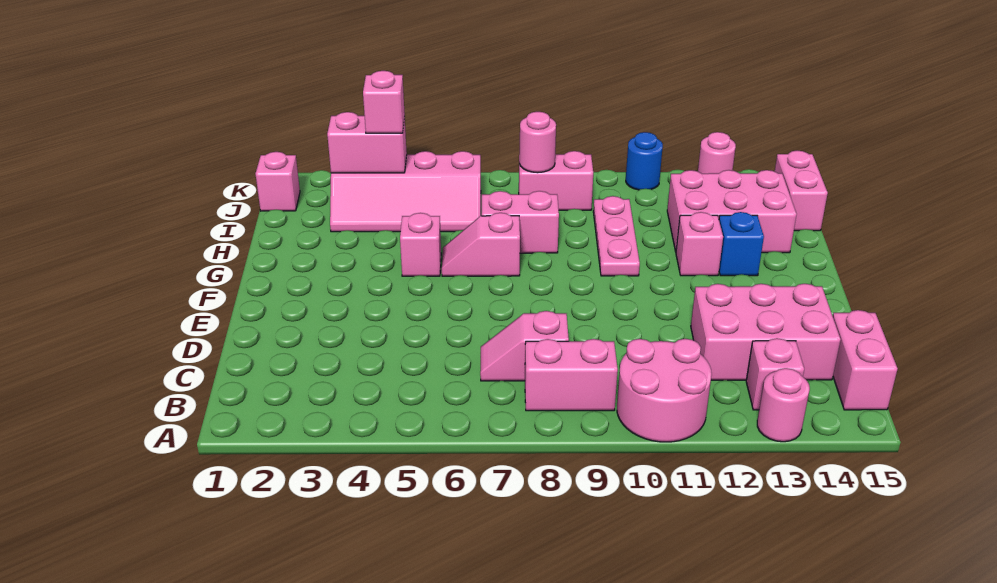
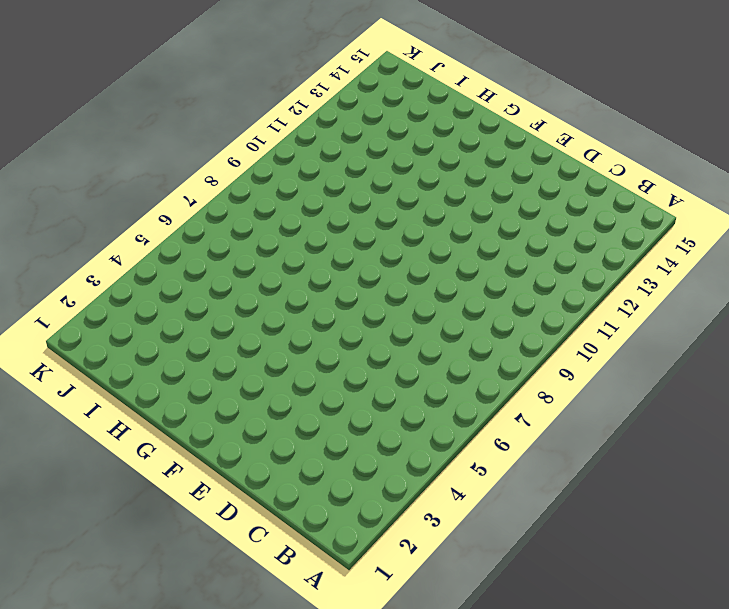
none -> pink round brick A10:B11 level 1
none -> pink round brick A13 level 1
none -> pink brick B8:B9 level 1

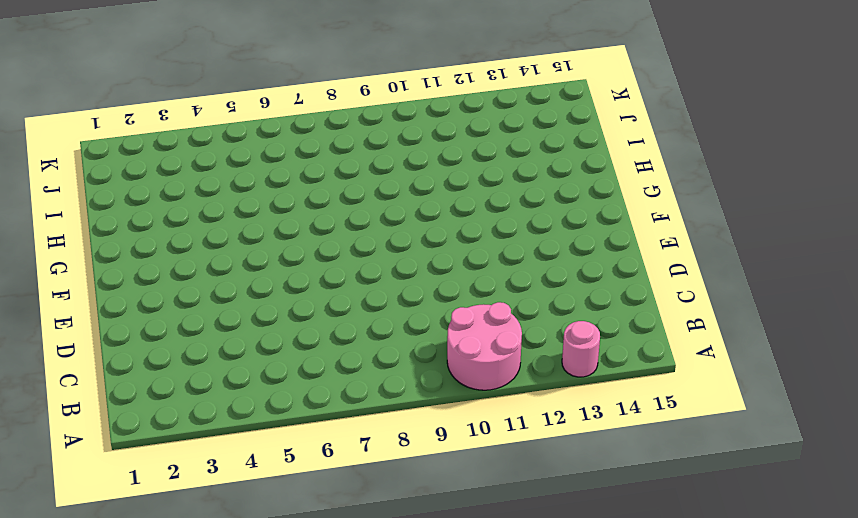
none -> pink brick B8:B9 level 1
none -> pink brick B13 level 1
none -> pink brick B15:C15 level 1

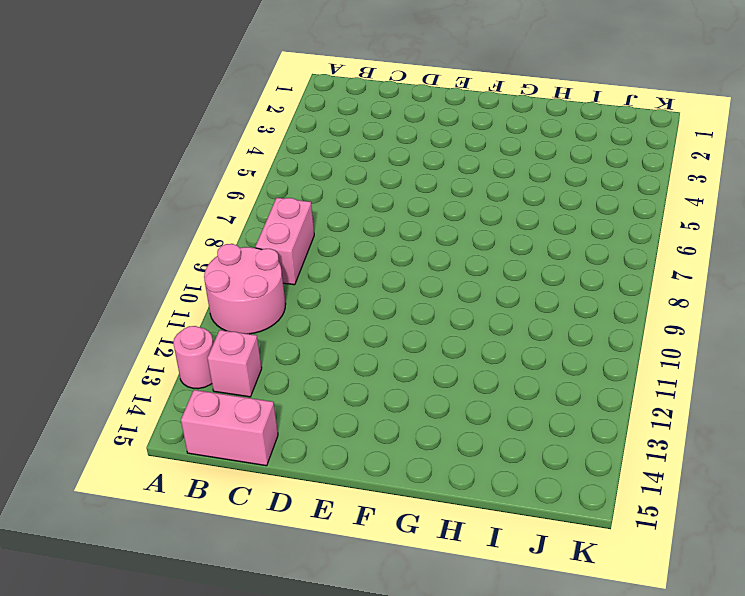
none -> pink slope C7:C8 level 1 top 8
none -> pink brick C12:D14 level 1
none -> pink brick G5 level 1

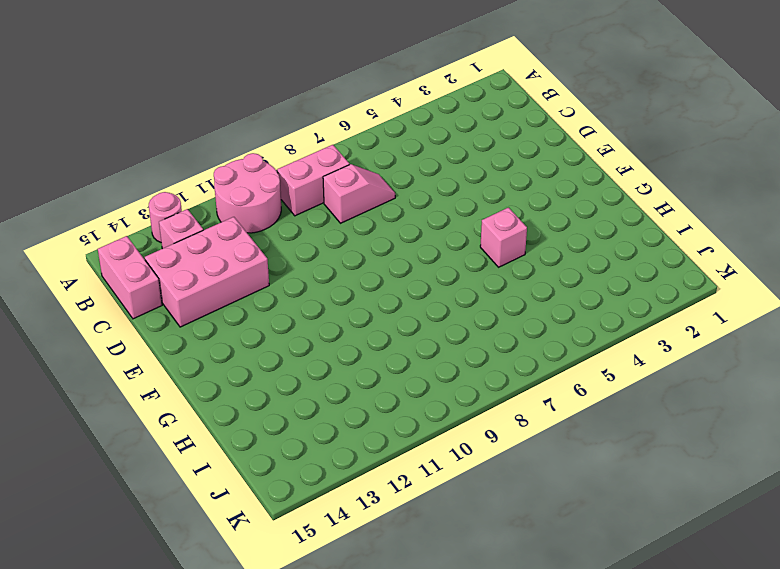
none -> pink slope G6:G7 level 1 top 7
none -> pink plate G10:I10 level 1
none -> pink brick G12 level 1

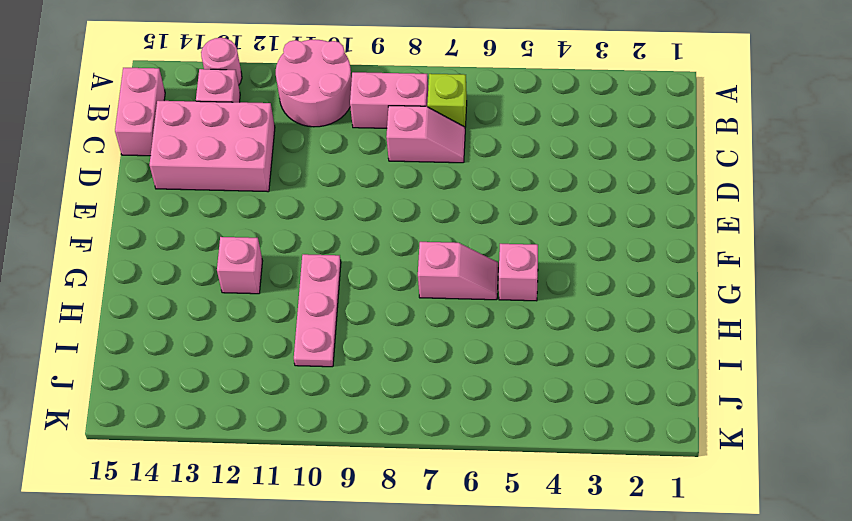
lime brick B7 level 1 -> none
none -> blue brick G13 level 1
none -> pink brick H7:H8 level 1
none -> pink brick H12:I14 level 1

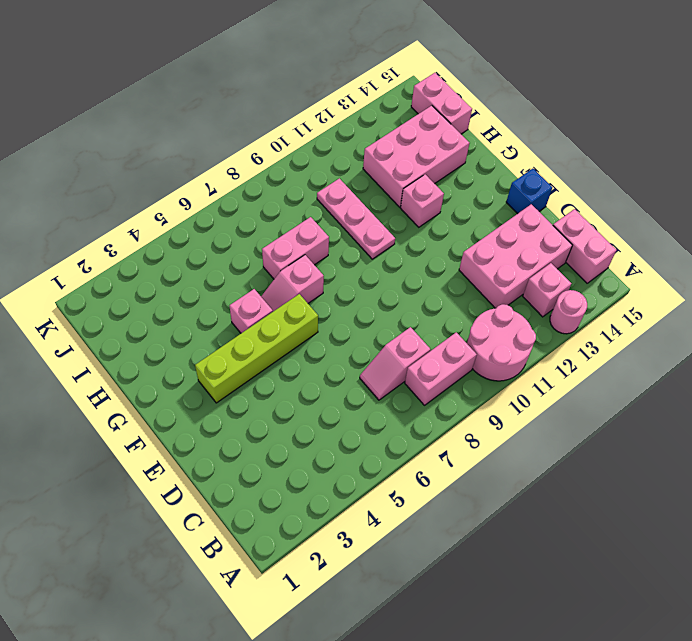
blue brick E15 level 1 -> blue brick G13 level 1
lime brick F3:F6 level 1 -> none
none -> pink slope I3:J6 level 1 top J
none -> pink brick J1 level 1
none -> pink brick J8:J9 level 1

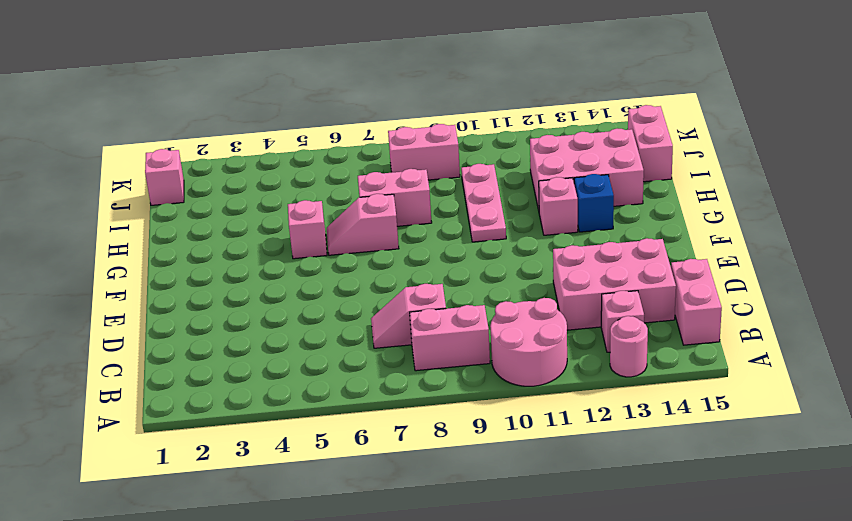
none -> pink slope I3:J6 level 1 top J
none -> blue round brick K11 level 1
none -> pink round brick K13 level 1

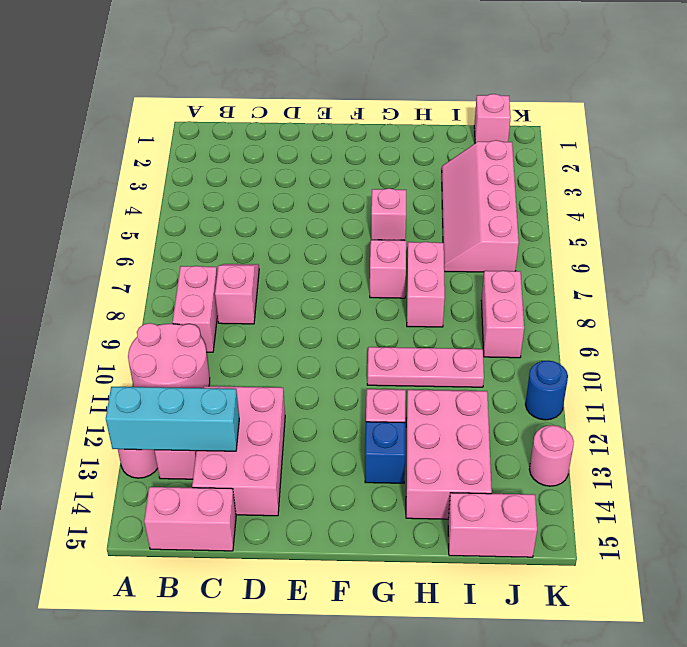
cyan brick A13:C13 level 2 -> none
none -> pink brick J3:J4 level 2
none -> pink round brick J8 level 2
none -> pink brick J4 level 3

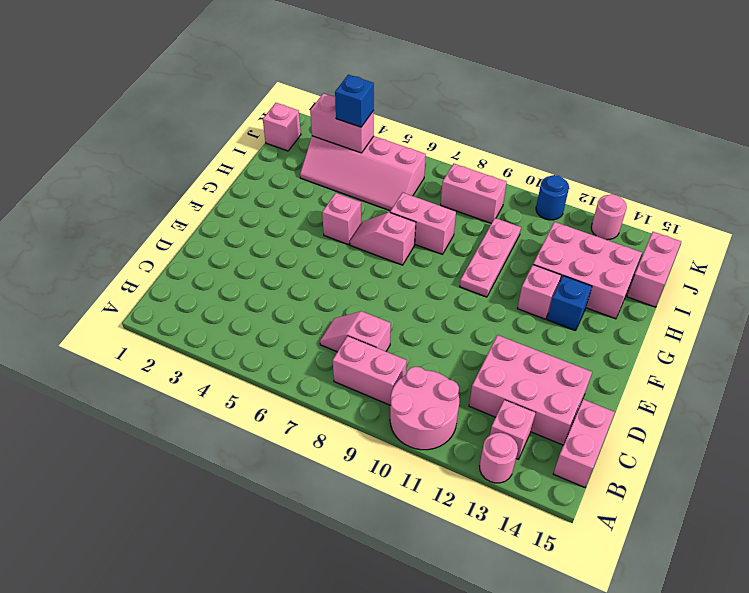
blue brick J4 level 3 -> pink brick J4 level 3
none -> pink round brick J8 level 2

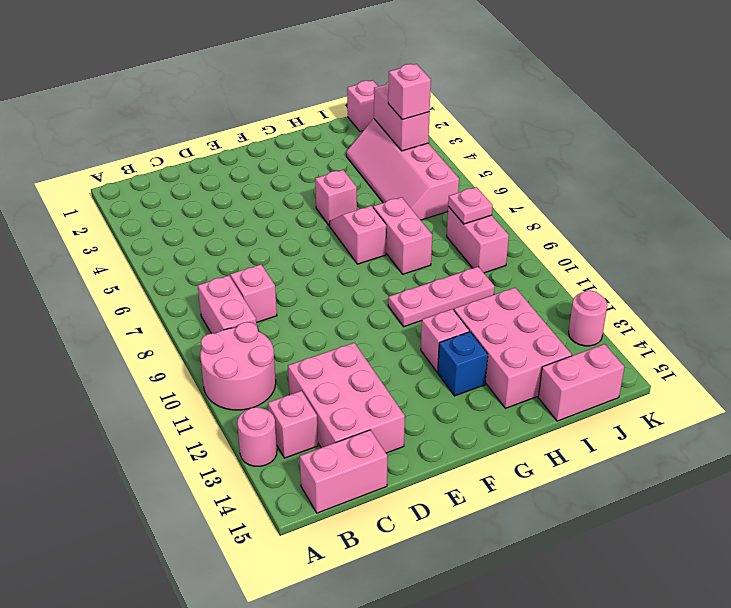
pink plate J8 level 2 -> pink round brick J8 level 2
none -> blue round brick K11 level 1

